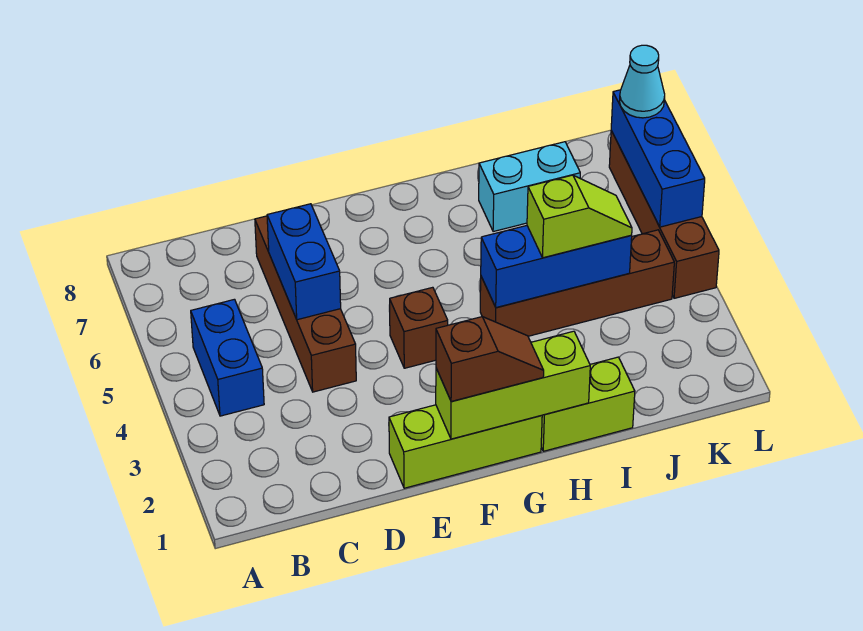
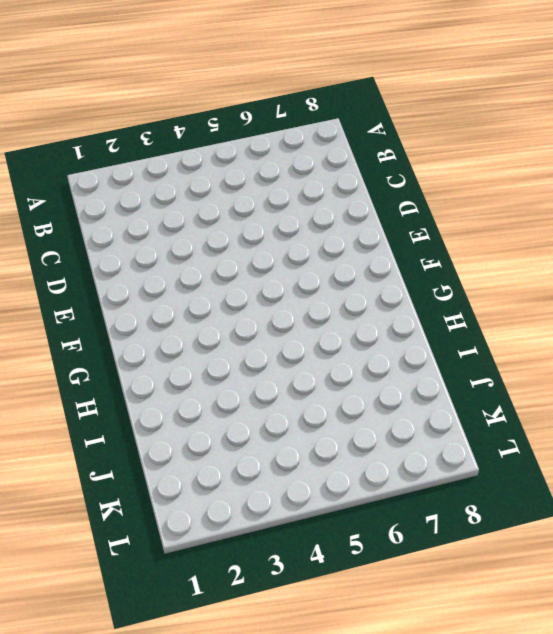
none -> blue brick B4:B5 level 1
none -> brown brick D4:D7 level 1
none -> lime brick E1:G1 level 1

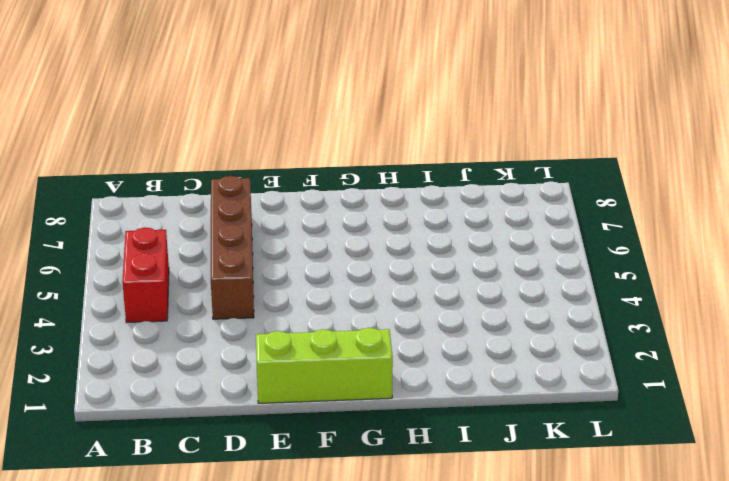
red brick B4:B5 level 1 -> blue brick B4:B5 level 1
none -> brown brick F4 level 1
none -> lime brick H1:I1 level 1
none -> brown brick H4:K4 level 1

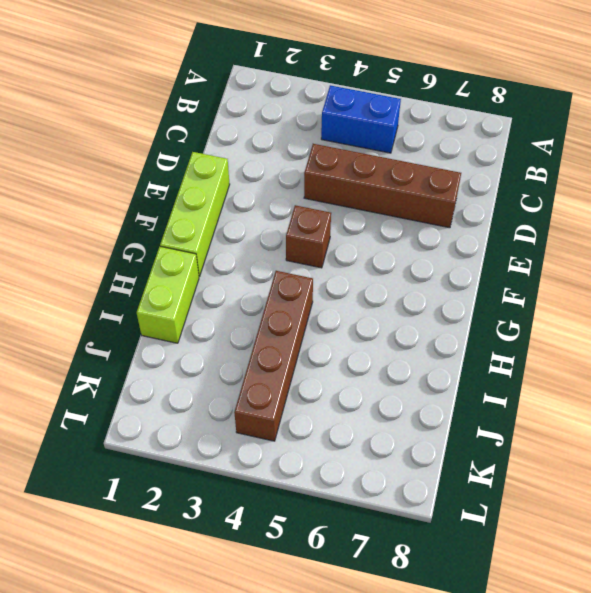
none -> cyan brick I7:J7 level 1
none -> brown brick L4:L7 level 1
none -> blue brick D5:D6 level 2

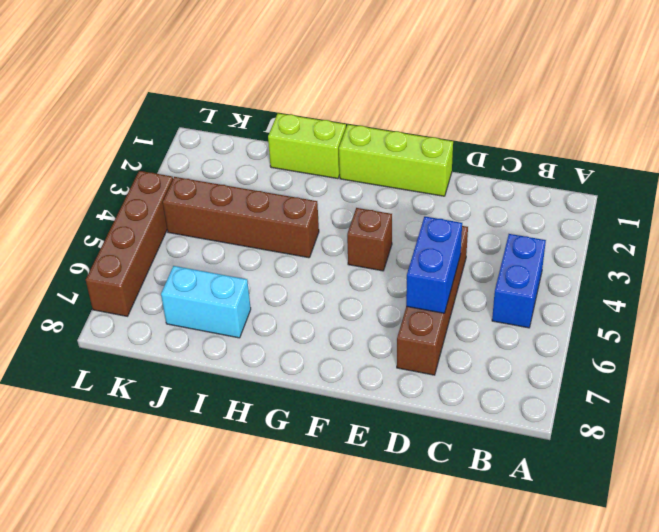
none -> lime brick F1:H1 level 2
none -> blue brick H4:J4 level 2
none -> blue brick L5:L7 level 2

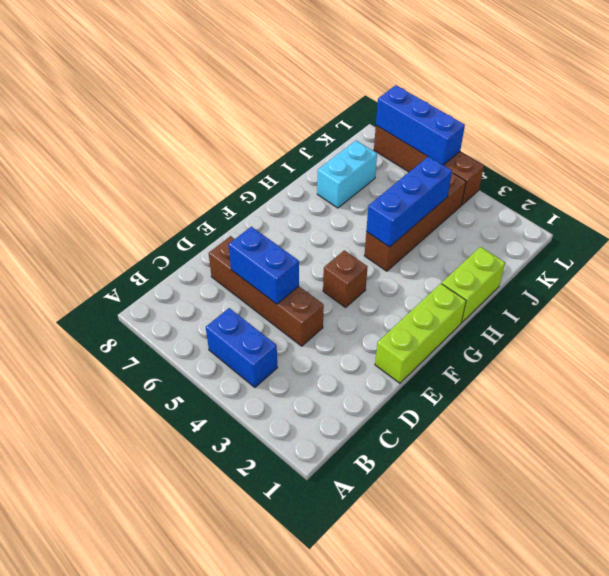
none -> lime brick F1:H1 level 2
none -> brown slope F1:G1 level 3 top F
none -> lime slope I4:J4 level 3 top I

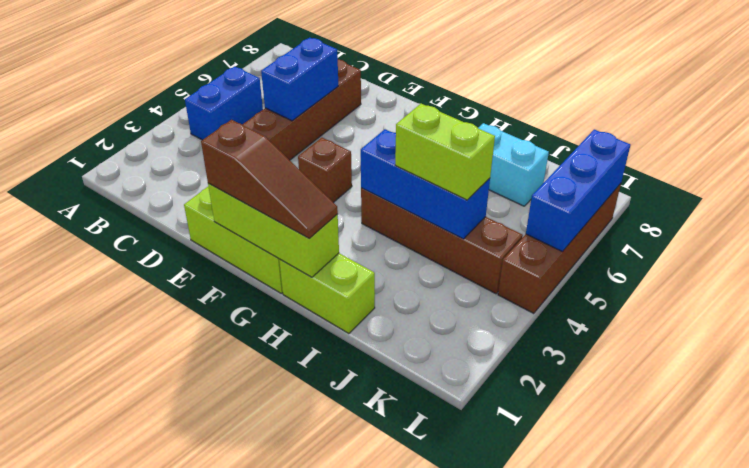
brown slope F1:H1 level 3 top F -> brown slope F1:G1 level 3 top F
lime brick I4:J4 level 3 -> lime slope I4:J4 level 3 top I
none -> cyan cone L7 level 3

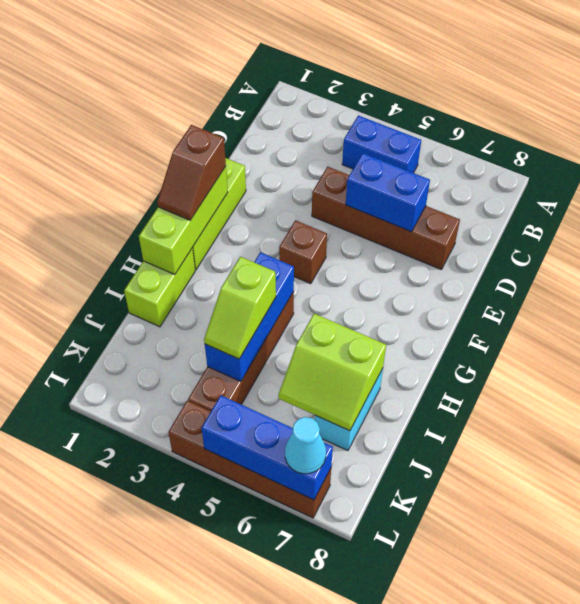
lime slope I6:J7 level 2 top I -> none

